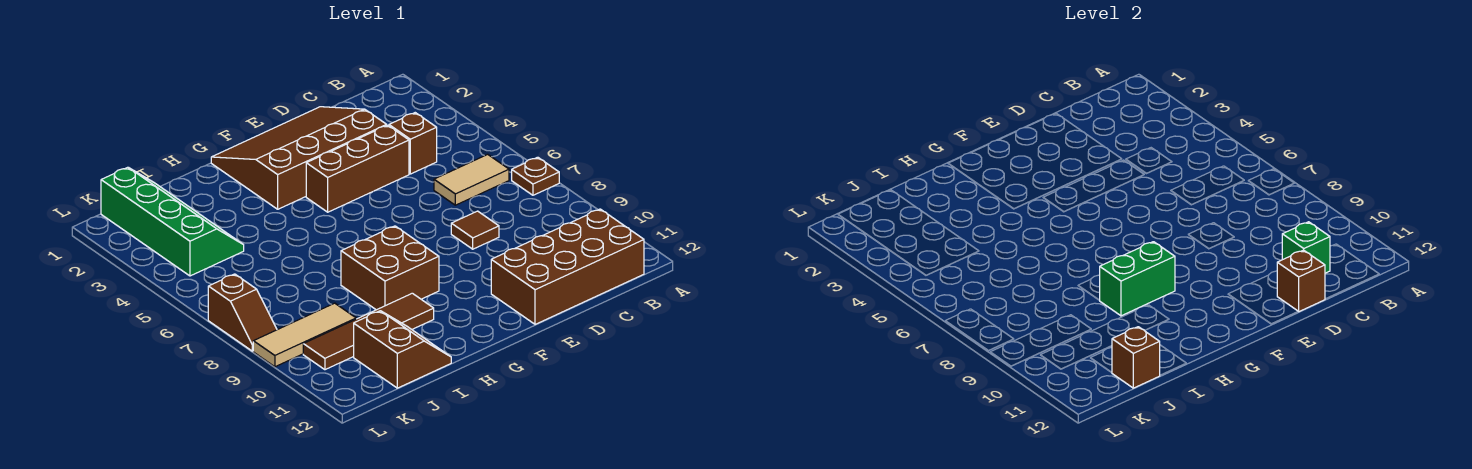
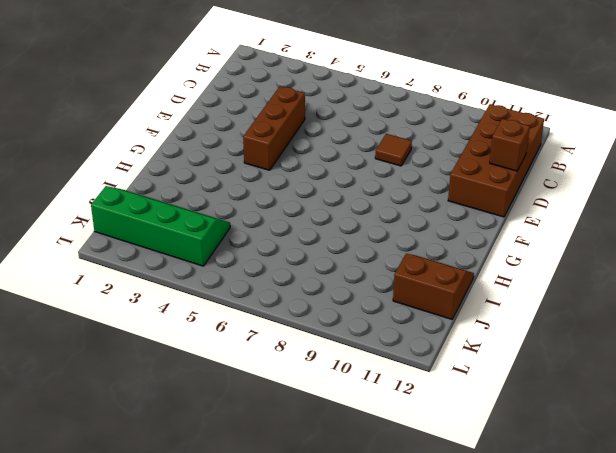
none -> brown plate A7 level 1
none -> tan tile B6:C6 level 1
none -> brown brick C4 level 1

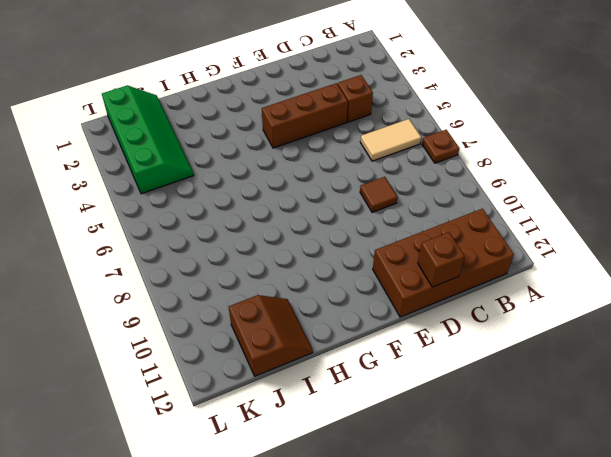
none -> brown slope D1:G3 level 1 top 3
none -> brown brick G8:H9 level 1
none -> brown tile H10:K10 level 1

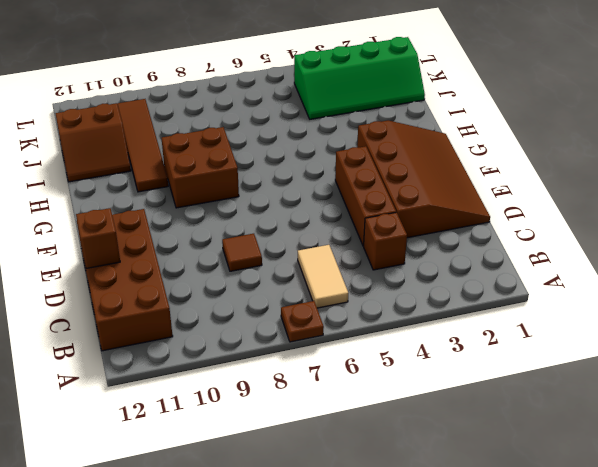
none -> tan tile J9:L9 level 1
none -> brown slope L7:L8 level 1 top 7
none -> green brick C11 level 2

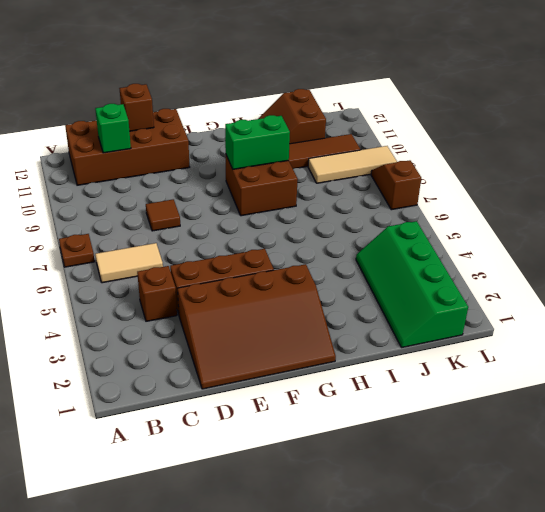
none -> brown brick J12 level 2

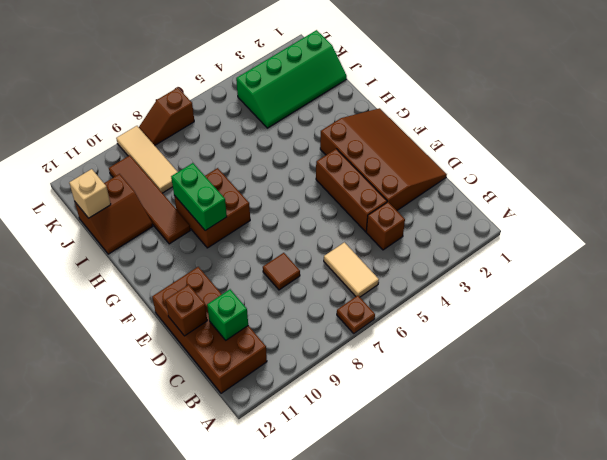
tan brick J12 level 2 -> brown brick J12 level 2

